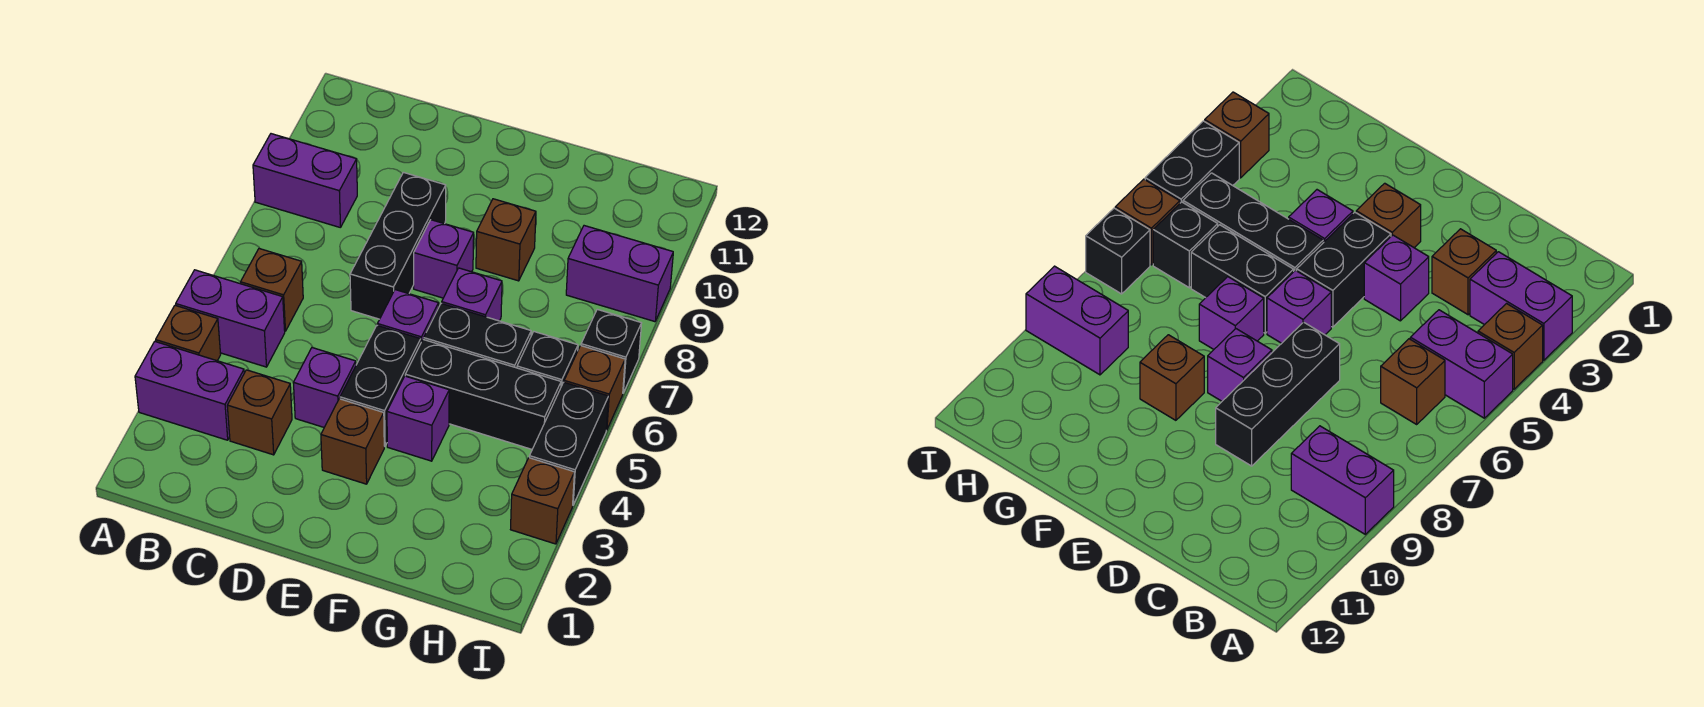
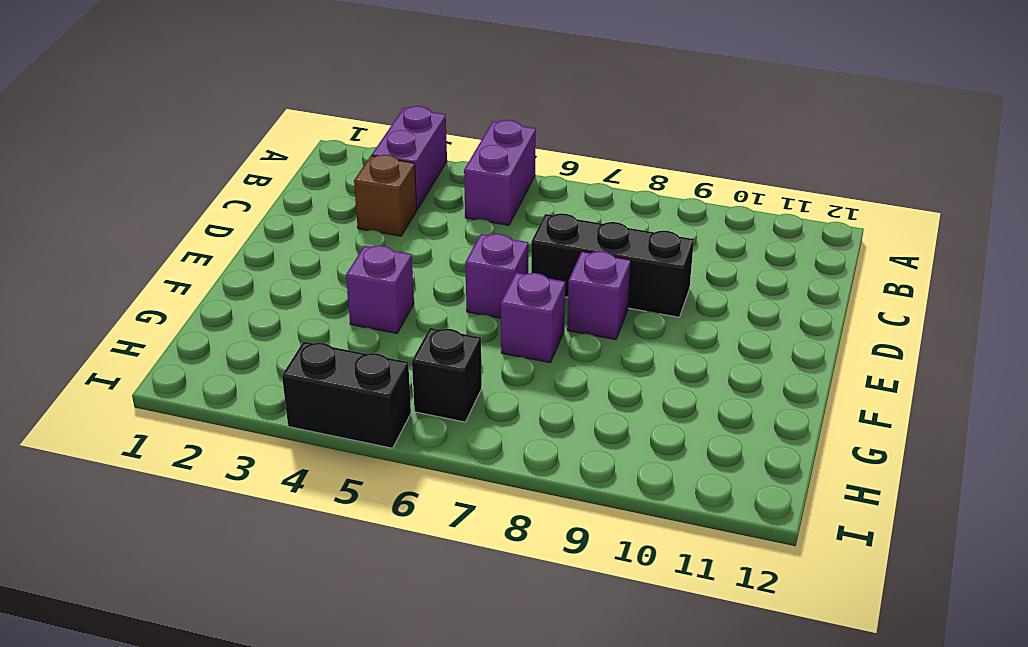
none -> brown brick A4 level 1
none -> purple brick A9:B9 level 1
none -> brown brick B6 level 1

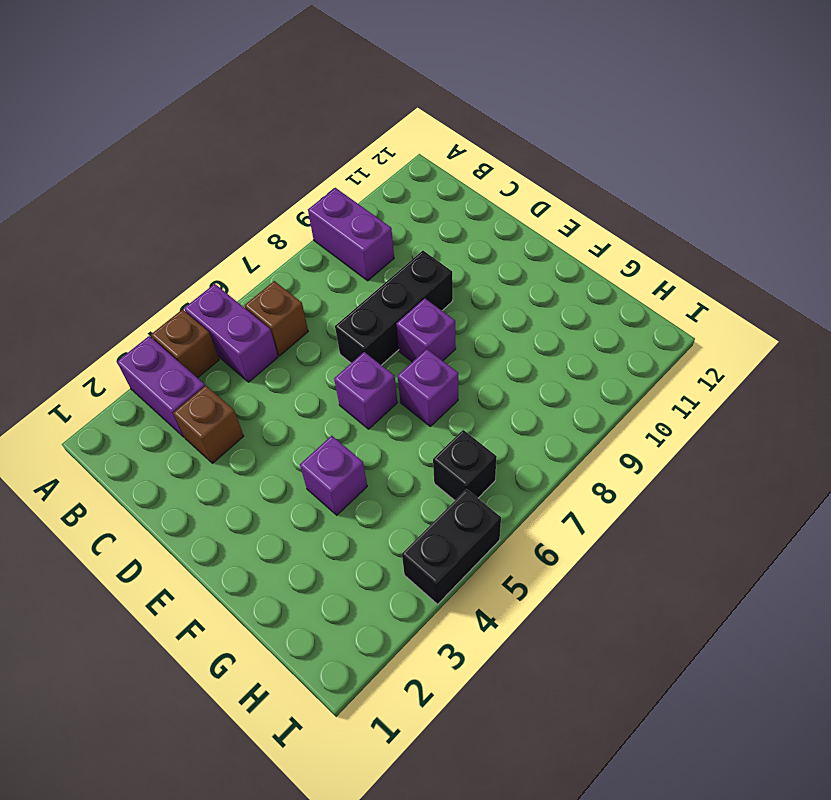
none -> purple brick D4 level 1
none -> brown brick E3 level 1
none -> black brick E4:E5 level 1

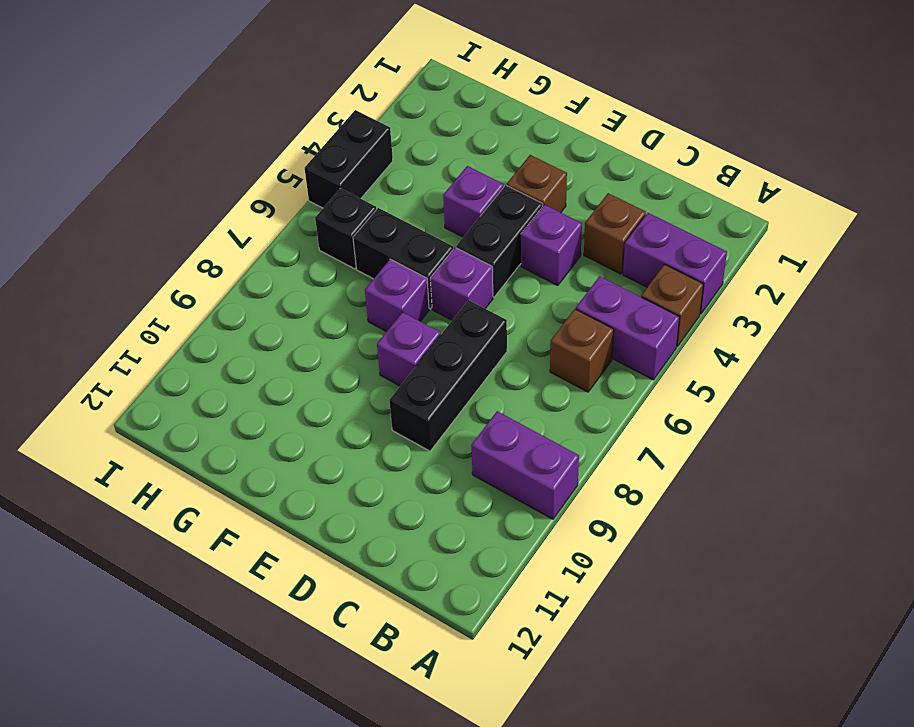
none -> black brick F5:H5 level 1
none -> brown brick F9 level 1
none -> purple brick H9:I9 level 1

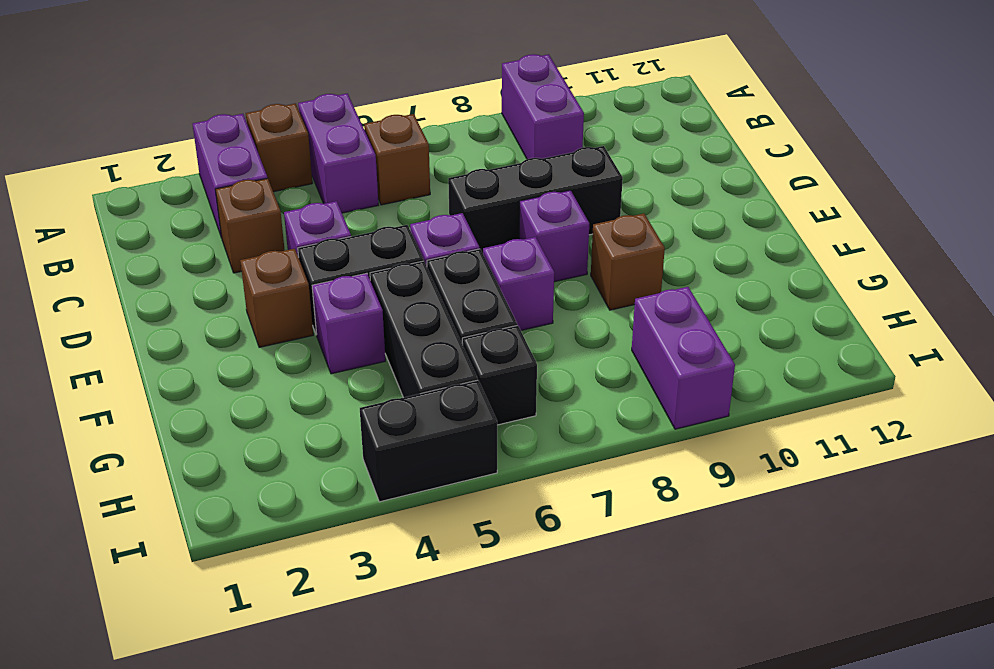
none -> brown brick I3 level 1
none -> brown brick I6 level 1
none -> black brick I7 level 1

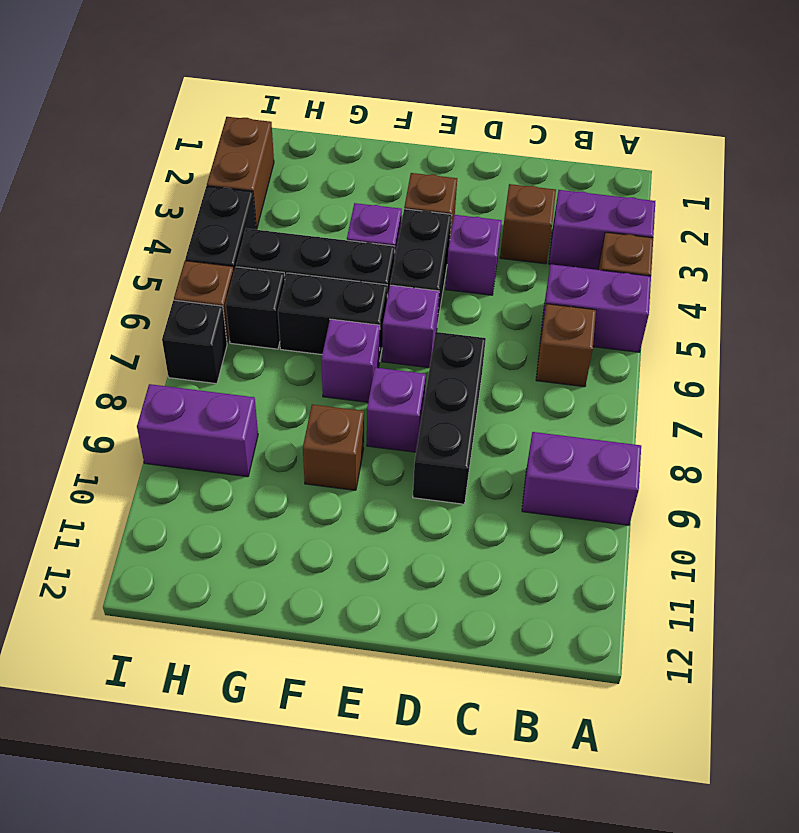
brown brick I2:I3 level 1 -> brown brick I3 level 1

